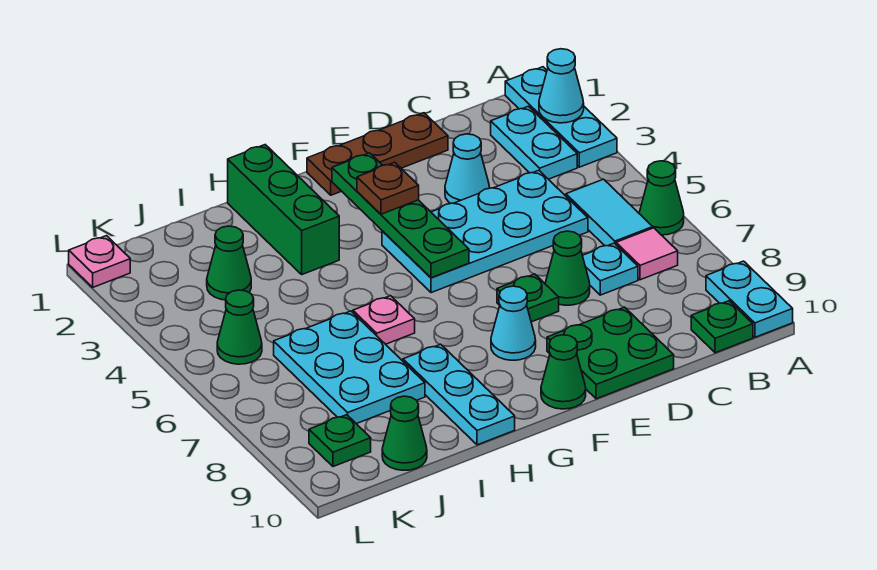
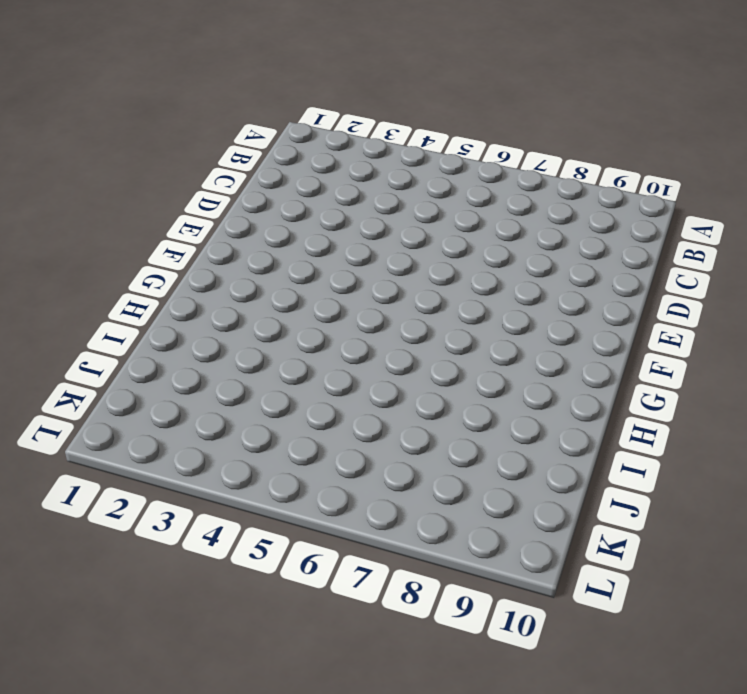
none -> cyan plate A1:A3 level 1
none -> green cone A6 level 1
none -> cyan plate A9:A10 level 1

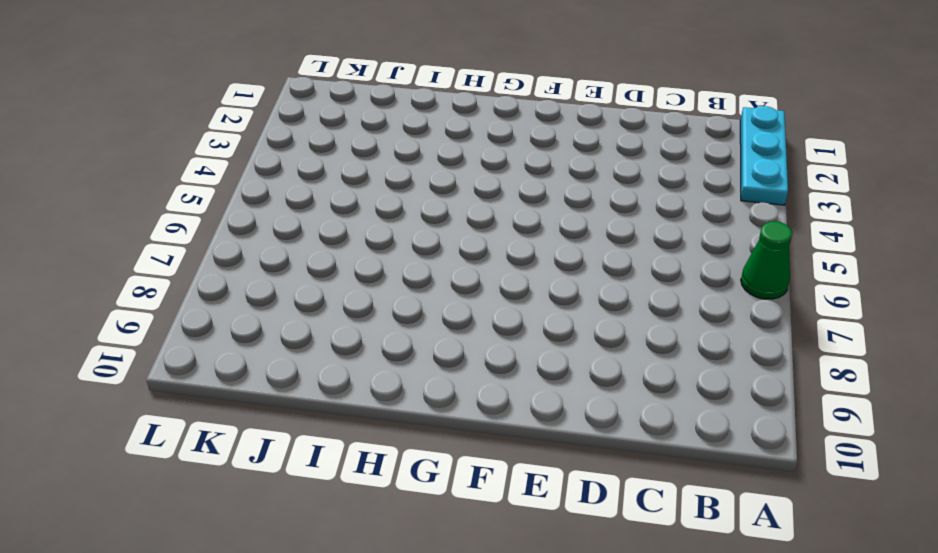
none -> cyan plate A9:A10 level 1
none -> cyan plate B2:B3 level 1
none -> cyan tile B5:B6 level 1

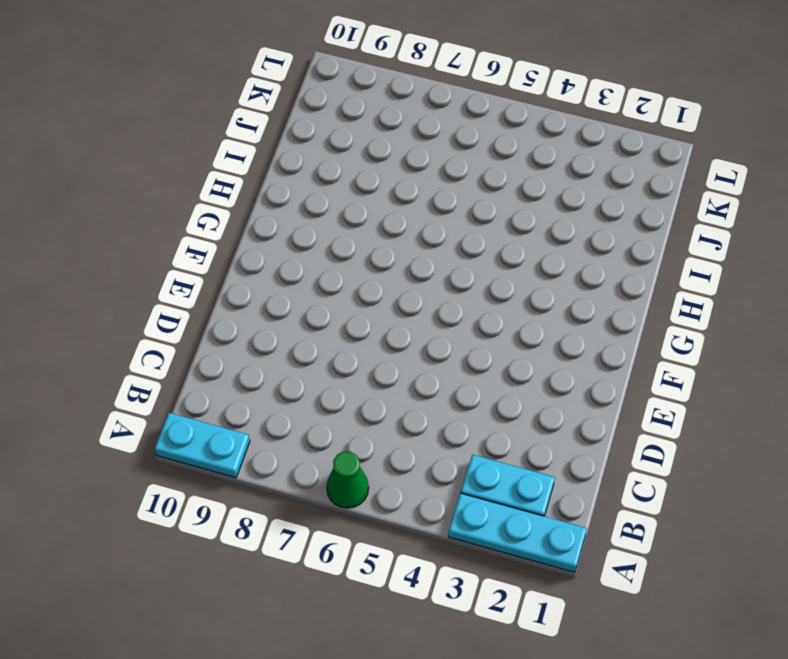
none -> cyan tile B5:B6 level 1
none -> pink tile B7 level 1
none -> green plate B10 level 1

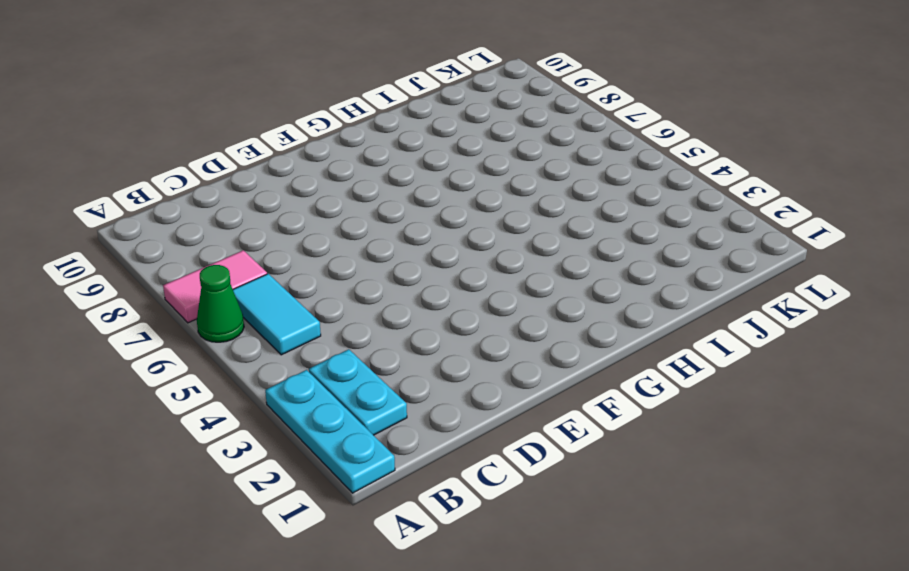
pink tile A7:B7 level 1 -> pink tile B7 level 1
none -> cyan plate A9:A10 level 1
none -> green plate B10 level 1
none -> cyan plate C4:F5 level 1

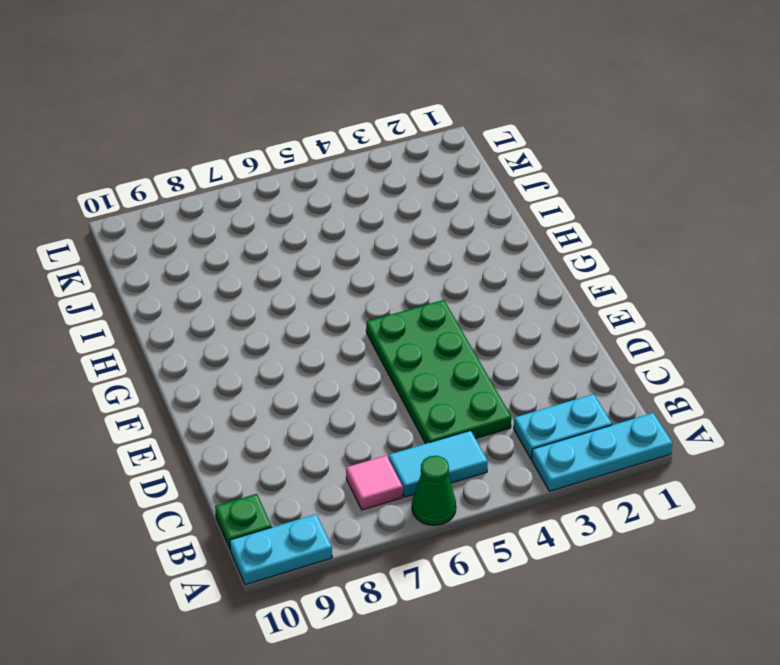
green plate C4:F5 level 1 -> cyan plate C4:F5 level 1
none -> cyan plate C7 level 1
none -> brown plate D1:F1 level 1
none -> cyan cone D3 level 1

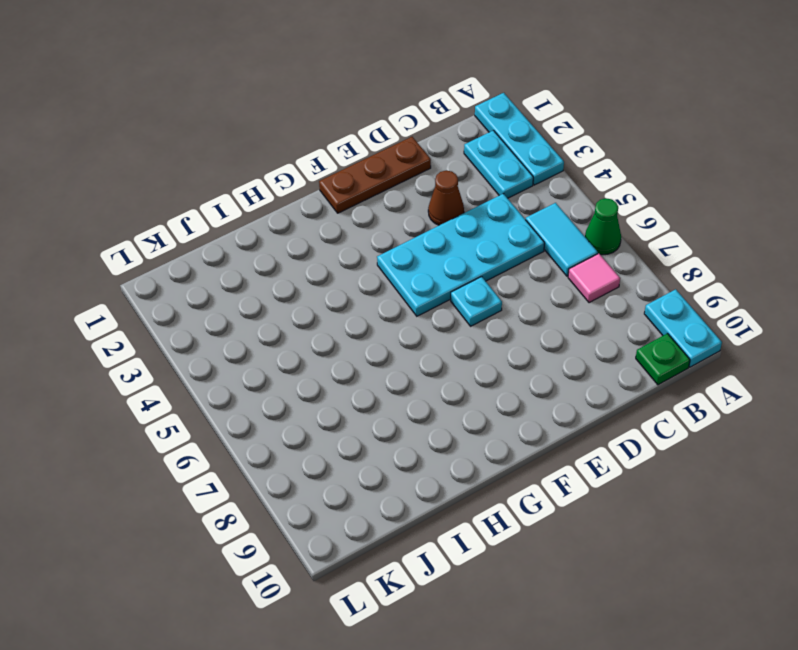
brown cone D3 level 1 -> cyan cone D3 level 1
cyan plate E6 level 1 -> cyan plate C7 level 1
none -> green cone D7 level 1
none -> green plate D9:E10 level 1
none -> green plate E7 level 1

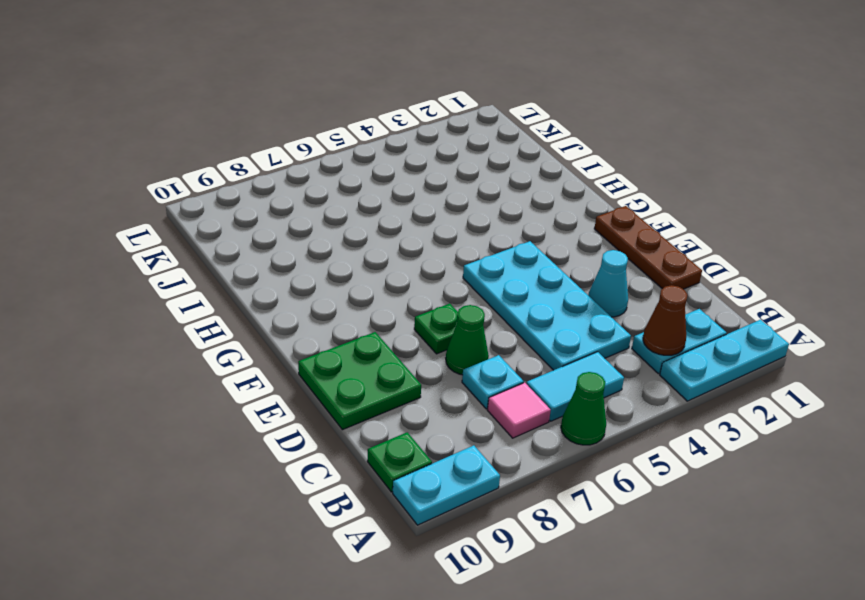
brown cone B3 level 2 -> none
none -> cyan cone F8 level 1
none -> green cone F10 level 1
none -> green brick H1:H3 level 1

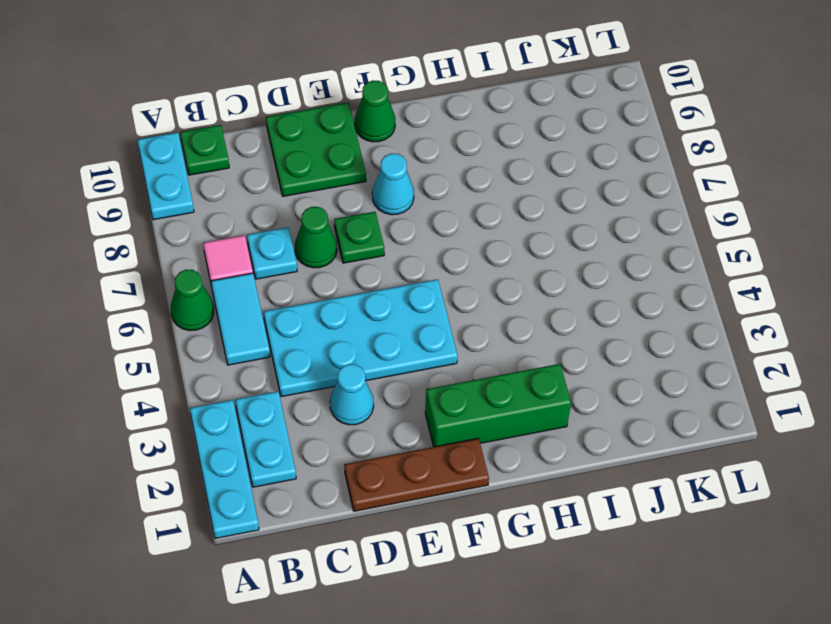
green brick F2:H2 level 1 -> green brick H1:H3 level 1
none -> pink plate H6 level 1
none -> cyan plate H8:H10 level 1
none -> cyan plate I6:J8 level 1

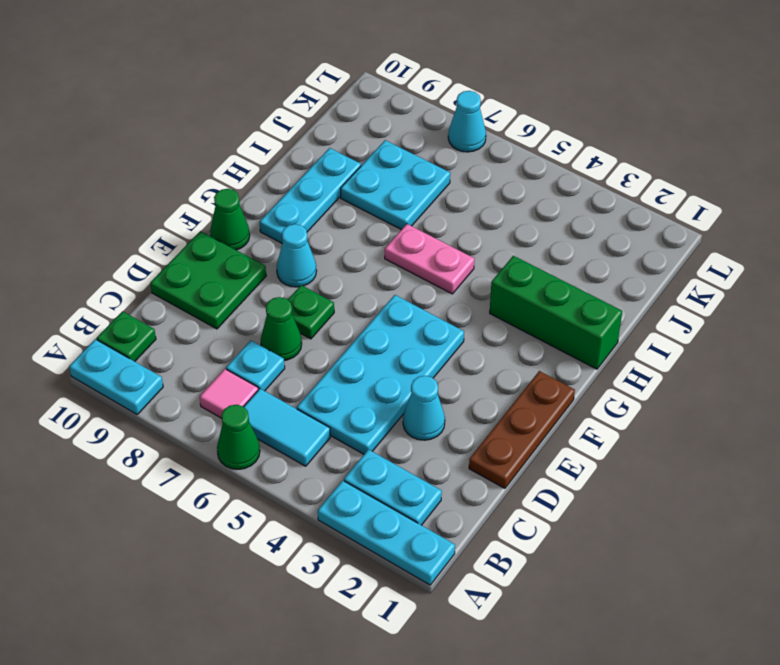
cyan plate G9:I9 level 1 -> cyan plate H8:H10 level 1
pink plate H5:H6 level 1 -> pink plate H6 level 1
cyan plate I7:J8 level 1 -> cyan plate I6:J8 level 1
cyan cone L7 level 1 -> cyan cone A2 level 2
none -> green cone J3 level 1
none -> green cone J10 level 1
none -> green cone K5 level 1

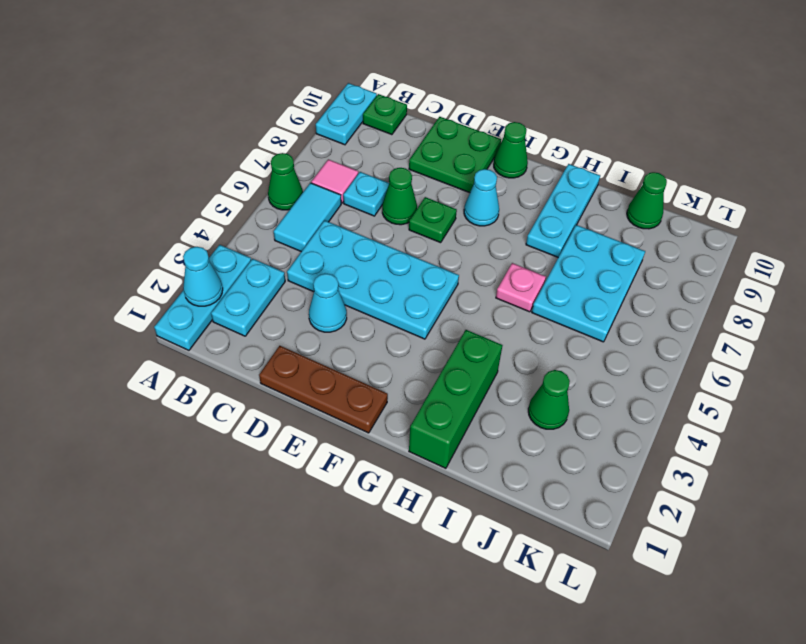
none -> green cone K5 level 1
none -> green plate K9 level 1
none -> pink plate L1 level 1

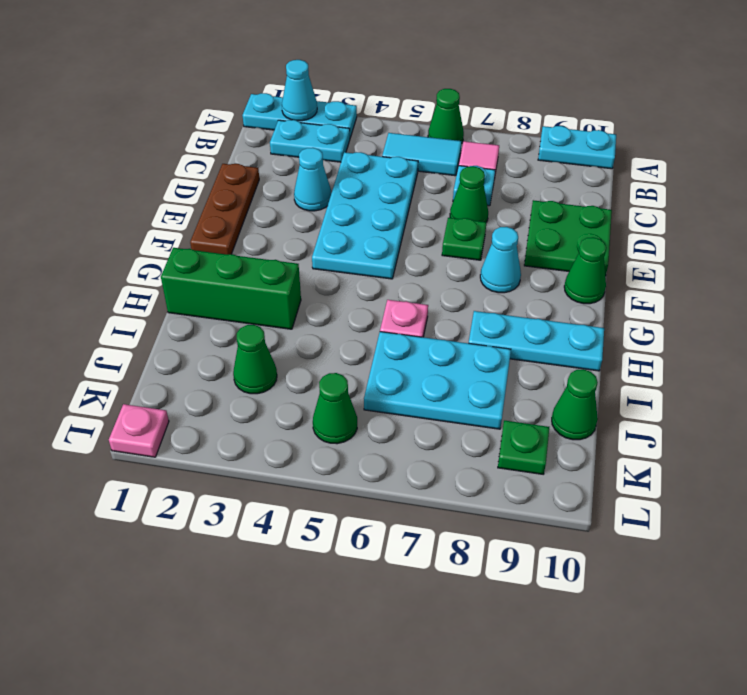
none -> green plate B10 level 1
none -> green plate F2:F5 level 2
none -> brown plate F3 level 3

